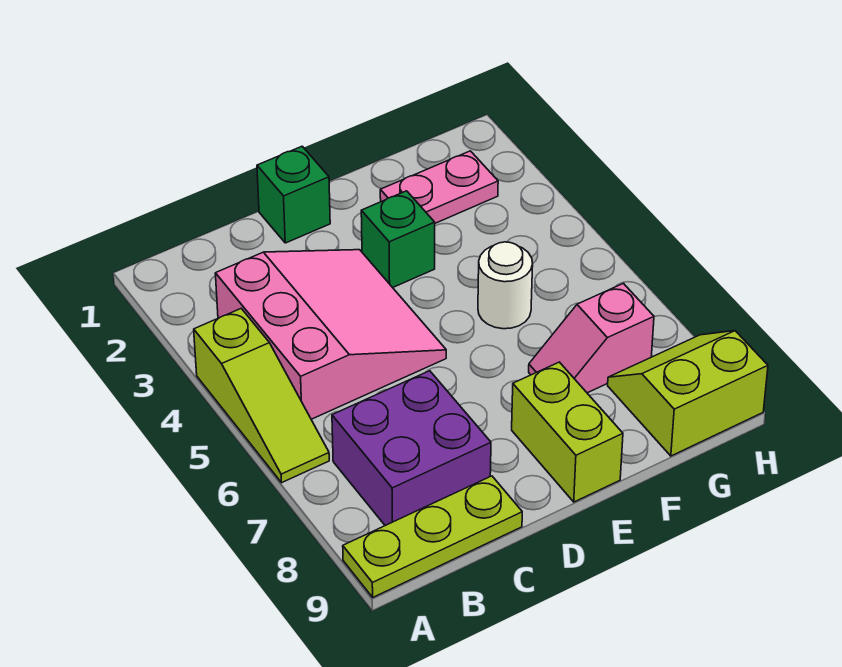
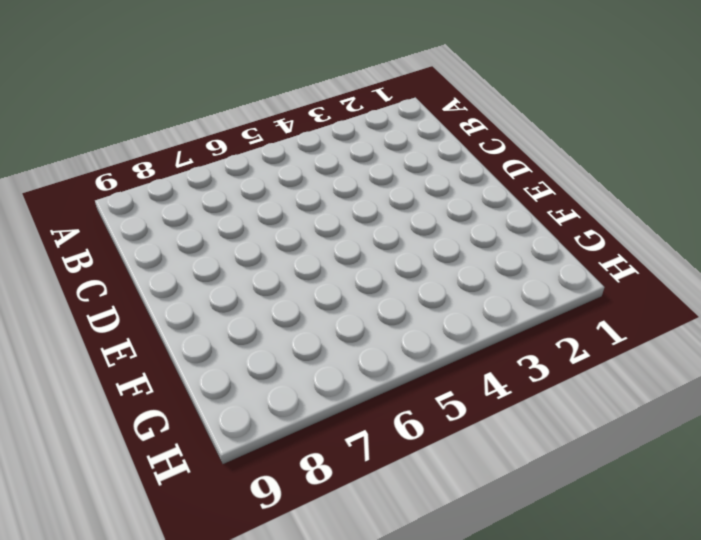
none -> lime slope A4:A6 level 1 top 4
none -> lime plate A9:C9 level 1

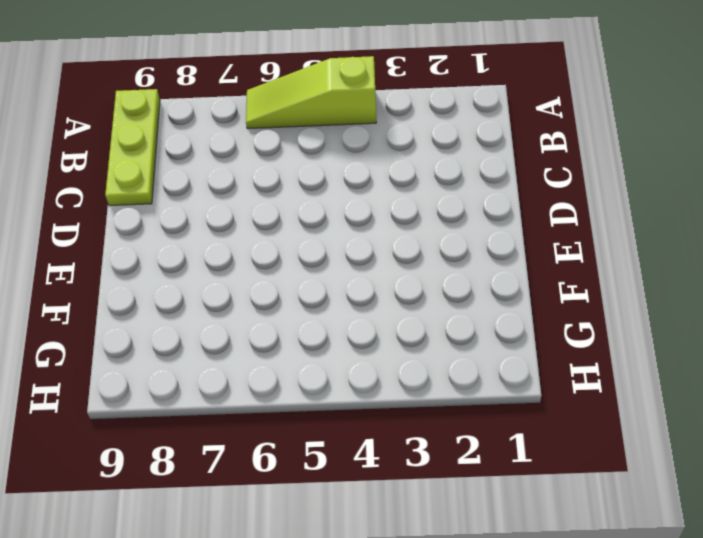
none -> pink slope B3:D5 level 1 top B
none -> purple brick B7:C8 level 1

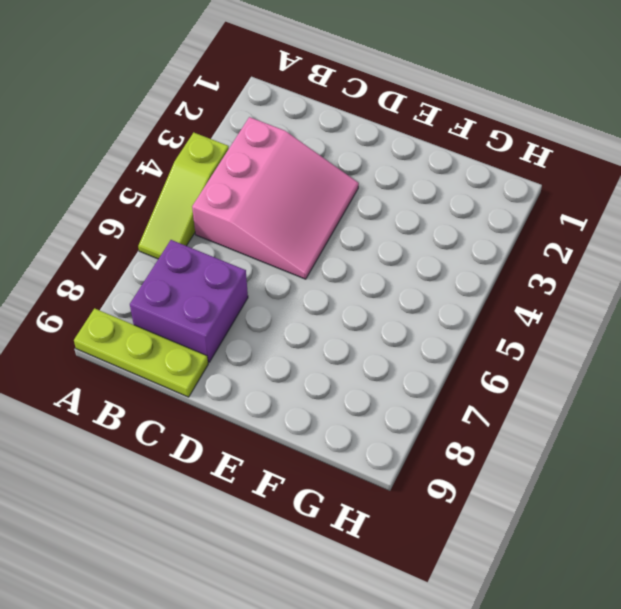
none -> green brick D1 level 1
none -> green brick E3 level 1

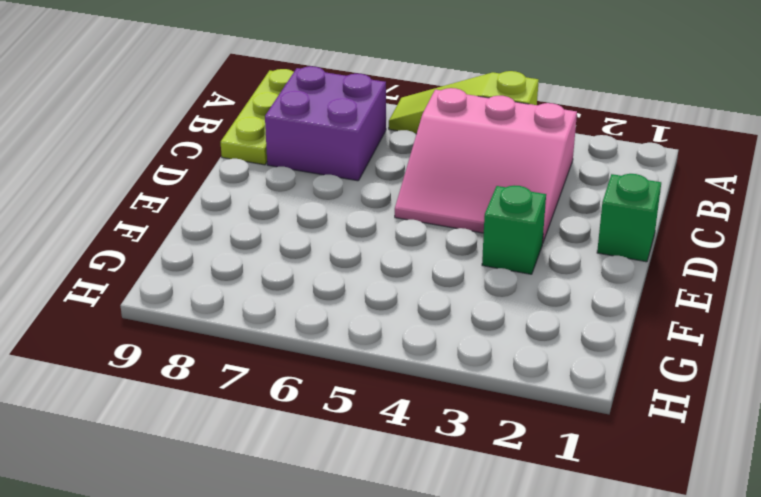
none -> lime brick E8:E9 level 1
none -> pink plate F2:G2 level 1

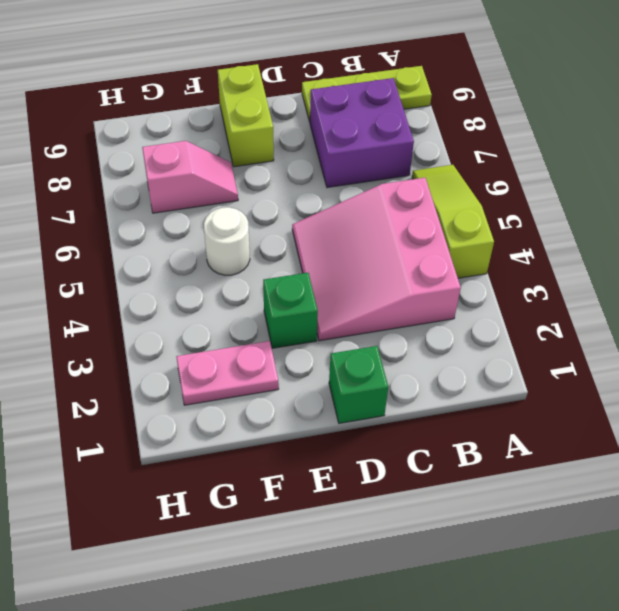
none -> lime slope G8:H9 level 1 top 9

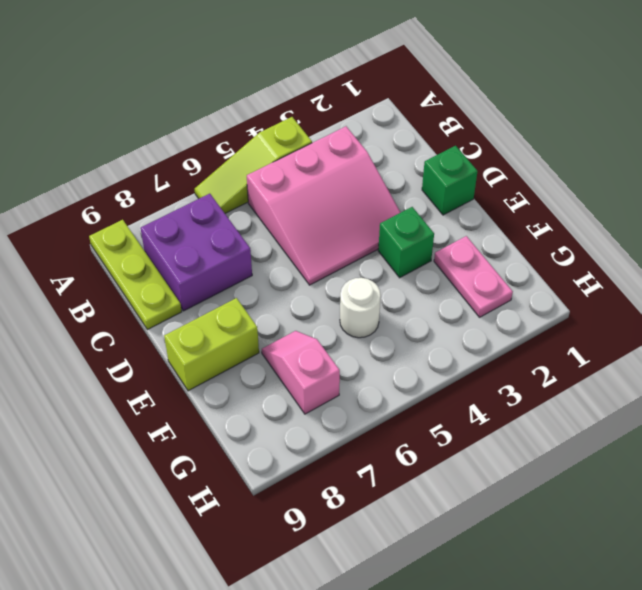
none -> lime slope G8:H9 level 1 top 9

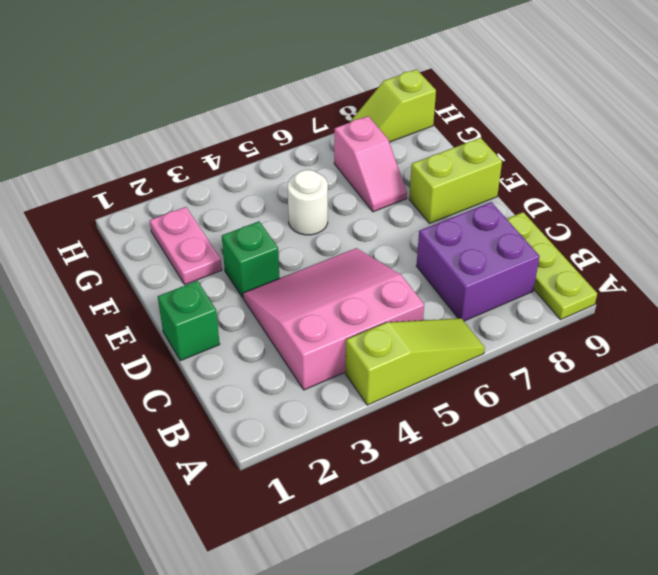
lime slope H8:H9 level 1 top 9 -> lime slope G8:H9 level 1 top 9

